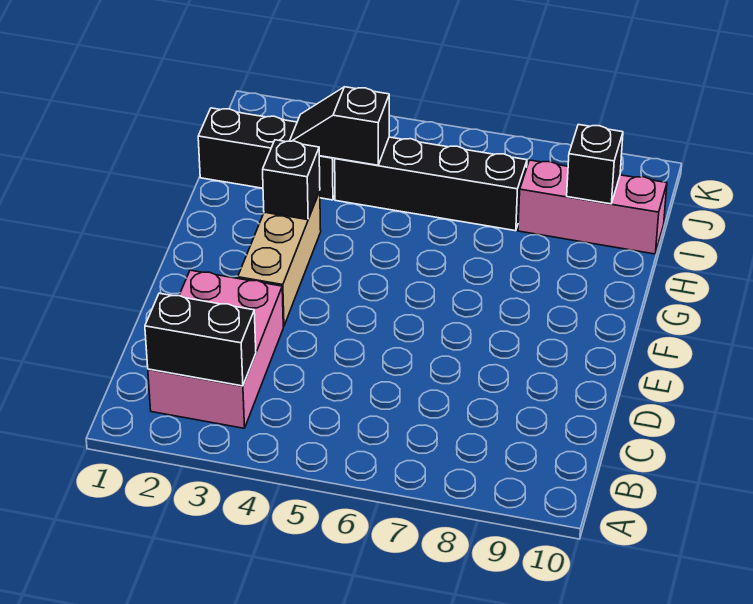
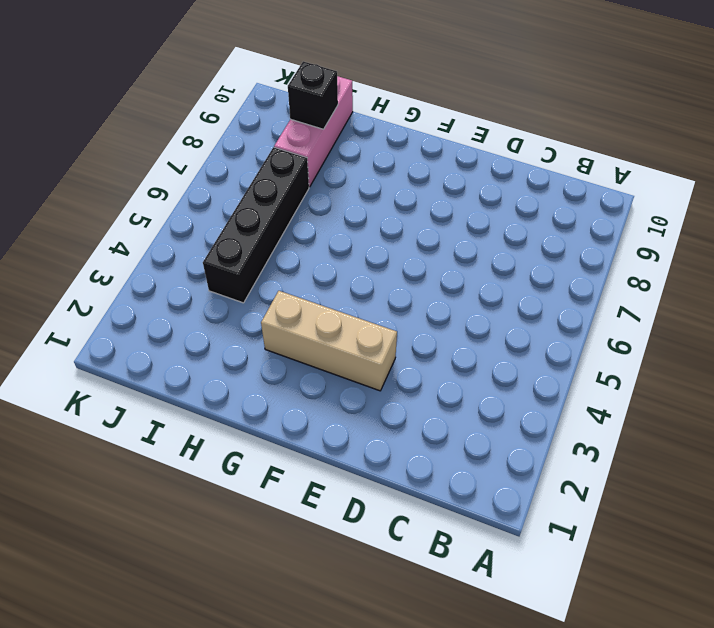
none -> pink brick B2:D3 level 1
none -> black brick I1:I3 level 1

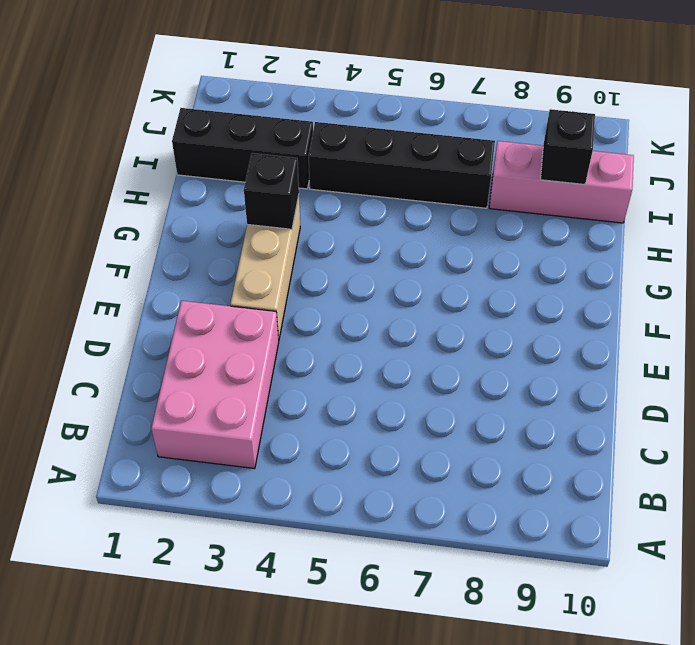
none -> black brick B2:B3 level 2
none -> black slope I3:I4 level 2 top 4

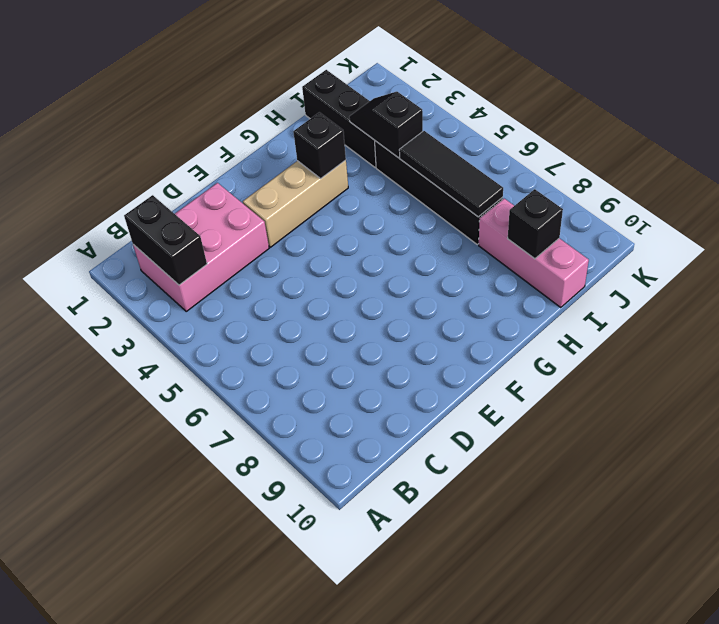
black tile I5:I7 level 2 -> none

